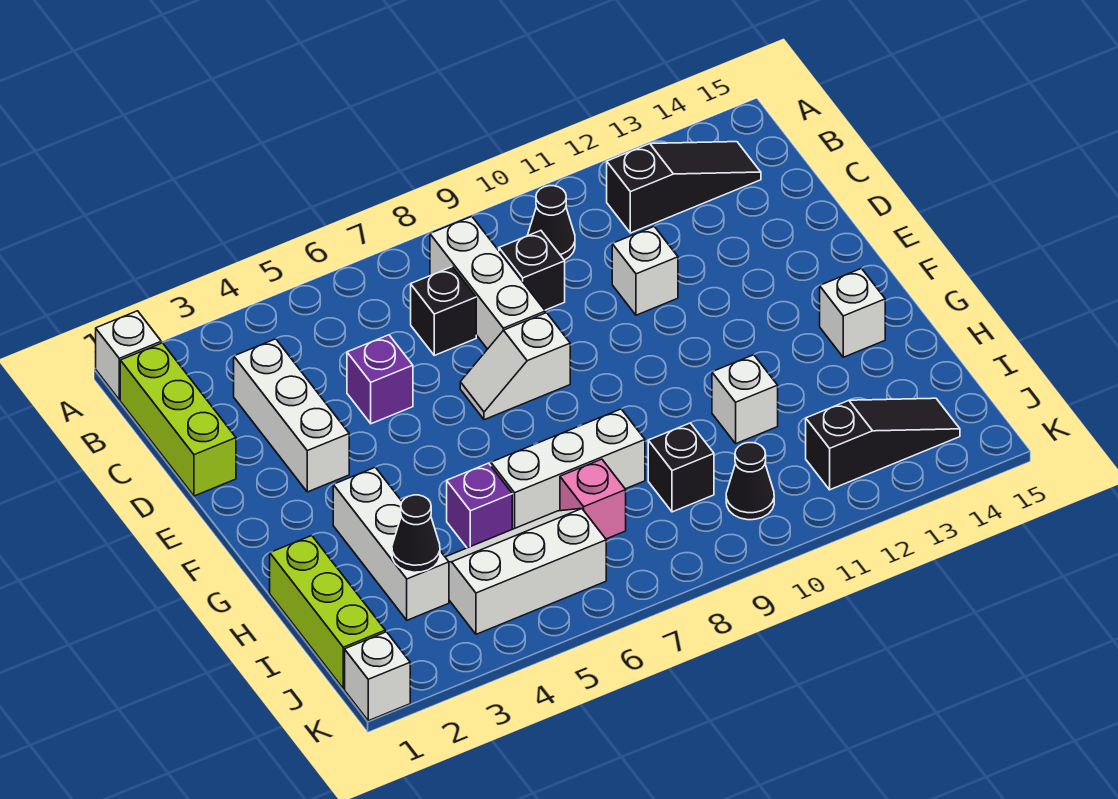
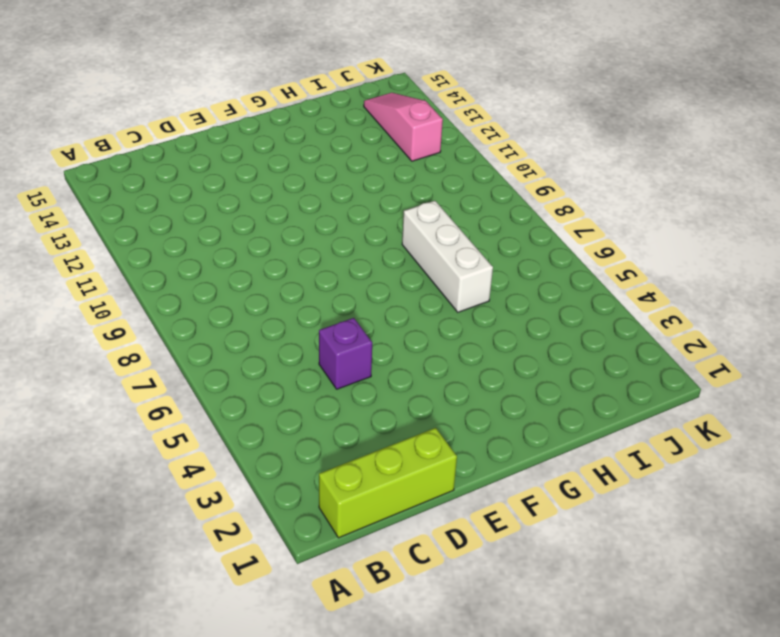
pink slope J12:J14 level 1 top 12 -> black slope J12:J14 level 1 top 12
none -> white brick A1 level 1
none -> white brick B8:D8 level 1
none -> black cone B10 level 1

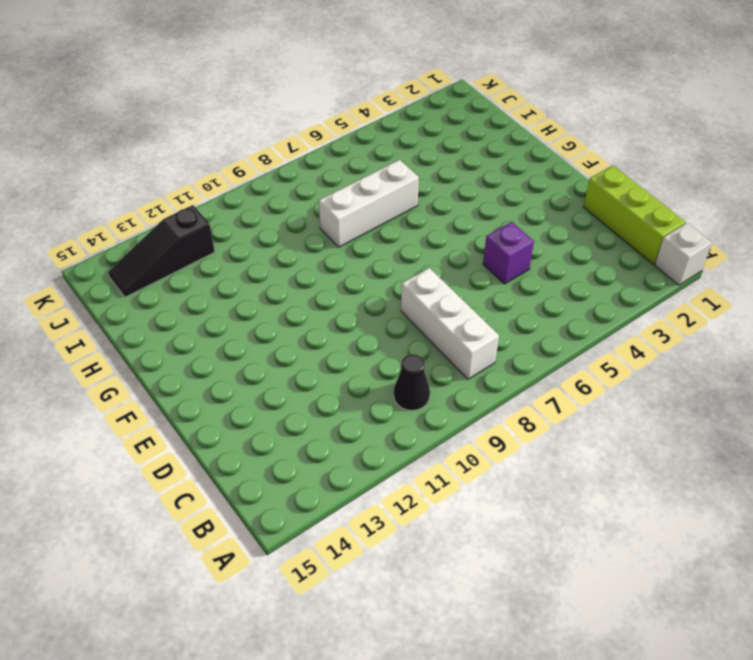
none -> black slope B12:B14 level 1 top 12
none -> white brick C3:E3 level 1
none -> black brick C7 level 1

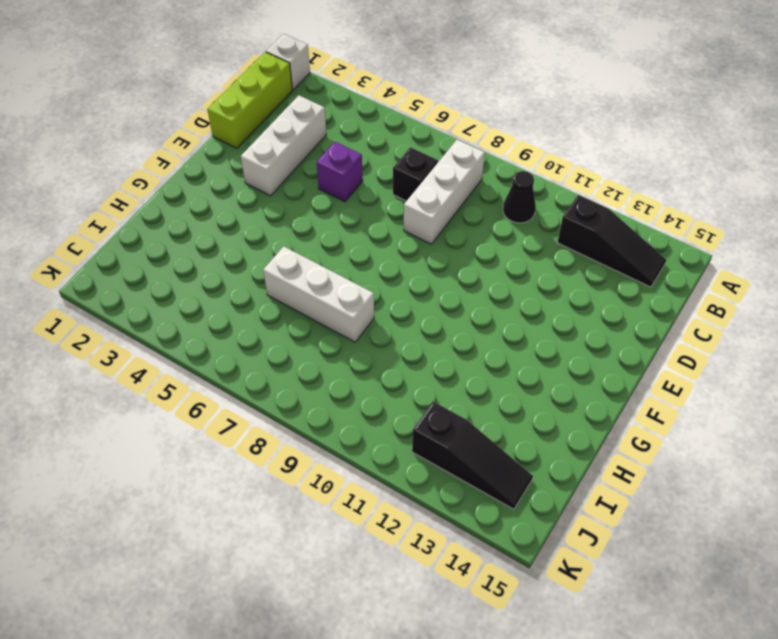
none -> black brick C9 level 1
none -> white brick D11 level 1
none -> white slope E7:E8 level 1 top 8

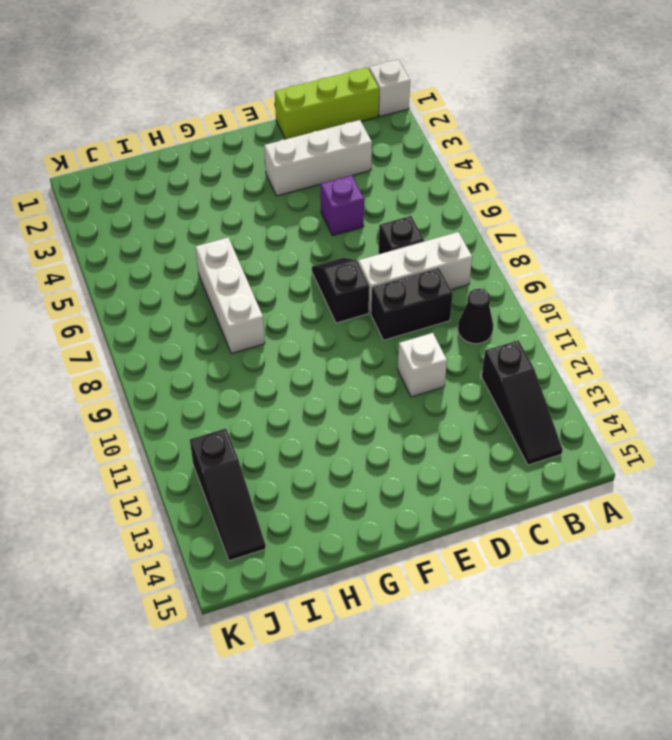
black brick C9:D9 level 1 -> black brick C9 level 1
black slope E7:E8 level 1 top 8 -> white slope E7:E8 level 1 top 8
none -> white brick G3:I3 level 1
none -> white brick G14 level 1
none -> lime brick H1:J1 level 1

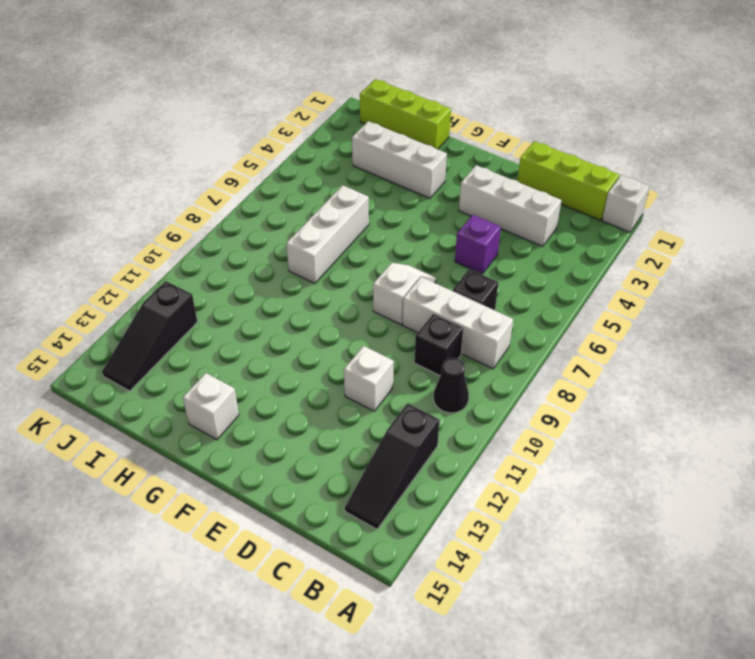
none -> purple brick H5 level 1
none -> white brick H11 level 1
none -> white slope I4:J6 level 1 top J

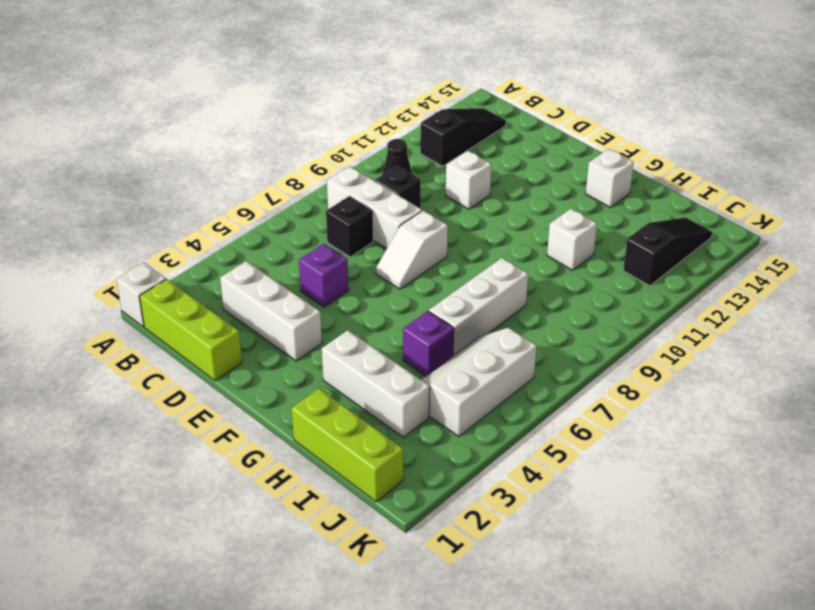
none -> pink brick I7 level 1
none -> black brick I9 level 1
none -> black cone J10 level 1

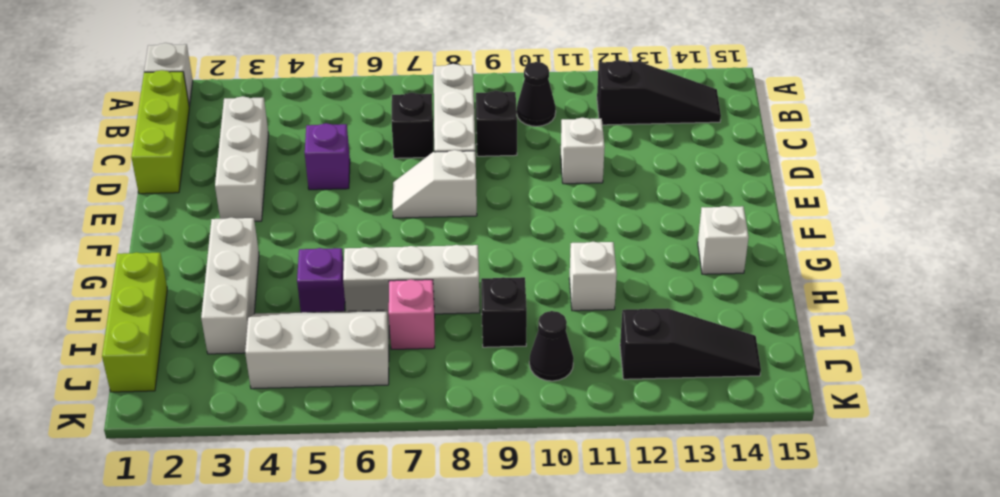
none -> white brick K1 level 1
none -> black cone I3 level 2

